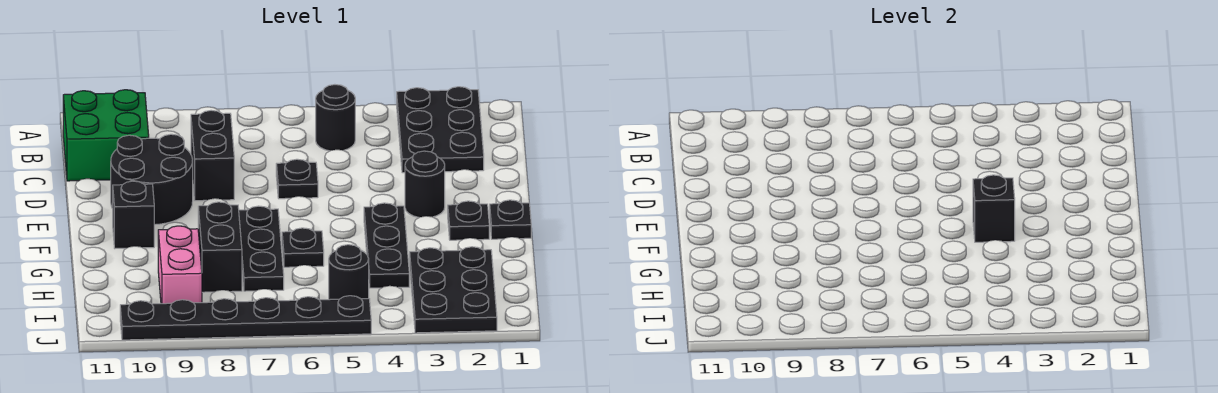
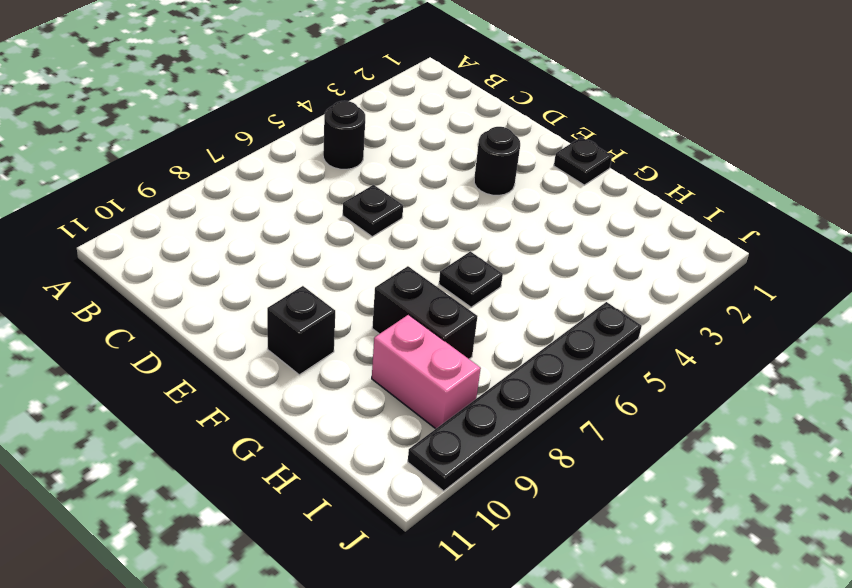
none -> black plate A2:C3 level 1
none -> green brick B10:C11 level 1
none -> black brick C8:D8 level 1

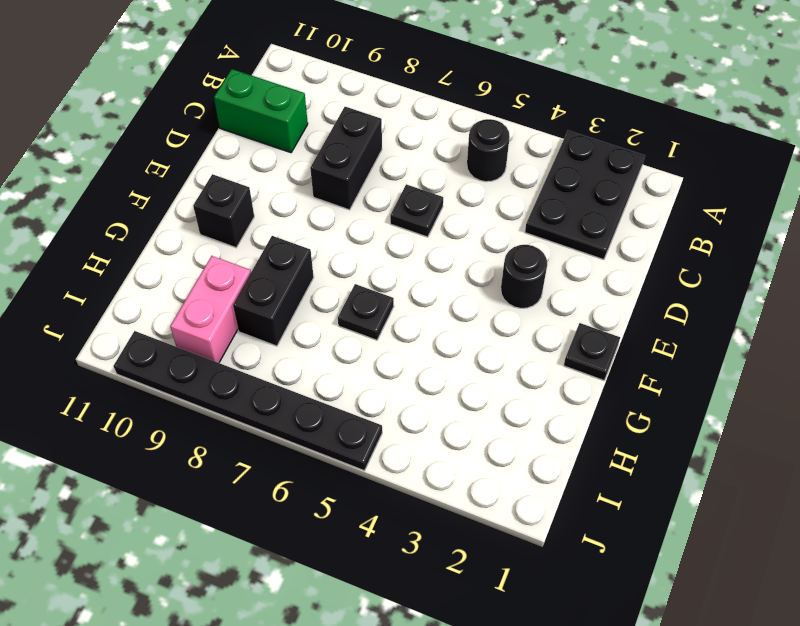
green brick C10:C11 level 1 -> green brick B10:C11 level 1
none -> black round brick D9:E10 level 1
none -> black plate F2 level 1
none -> black plate F4:H4 level 1

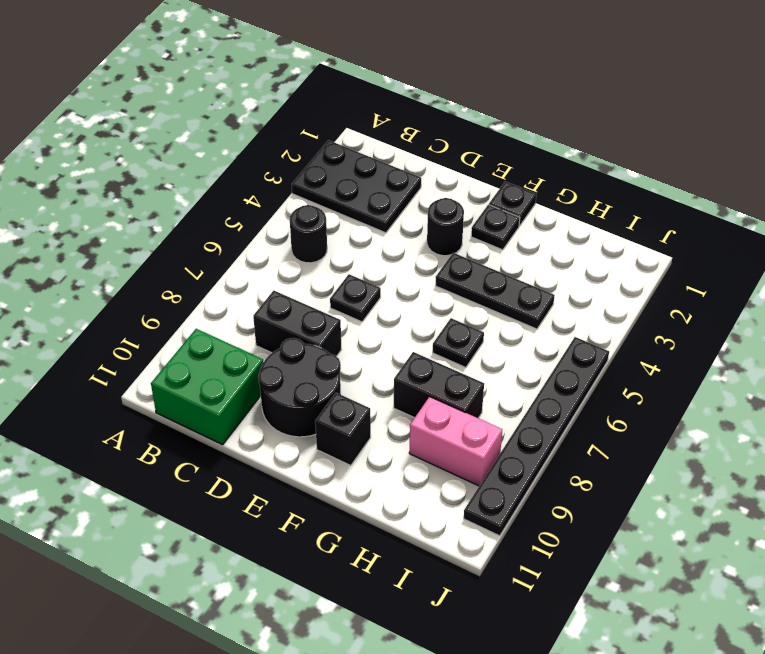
none -> black plate F7:H7 level 1
none -> black plate H2:J3 level 1
none -> black round brick I5 level 1

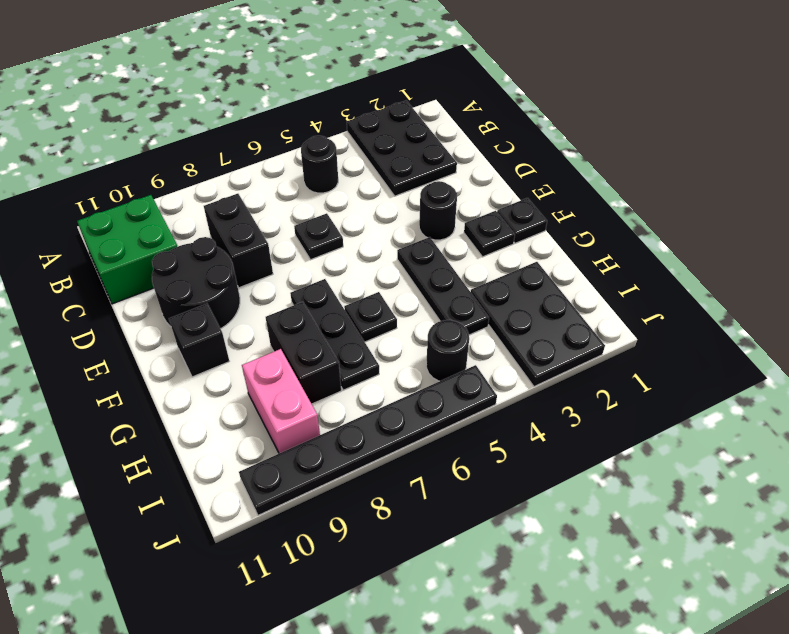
none -> black brick F4 level 2

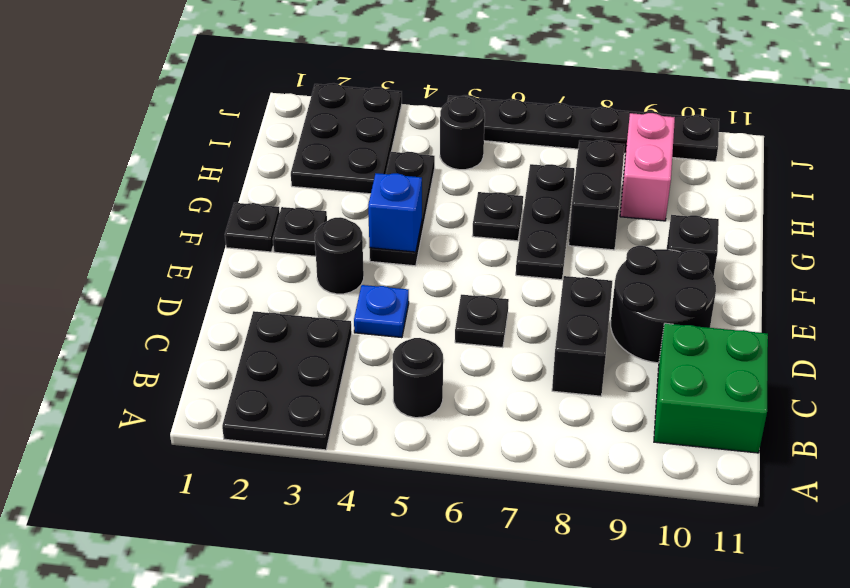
blue plate D4 level 1 -> none
blue brick F4 level 2 -> black brick F4 level 2

